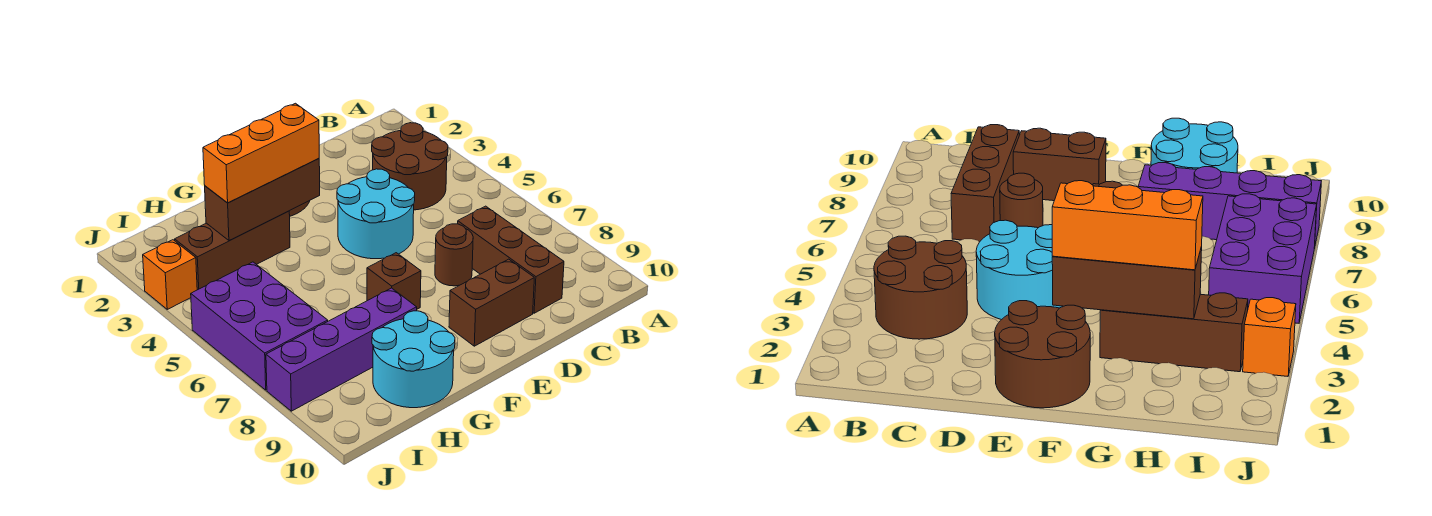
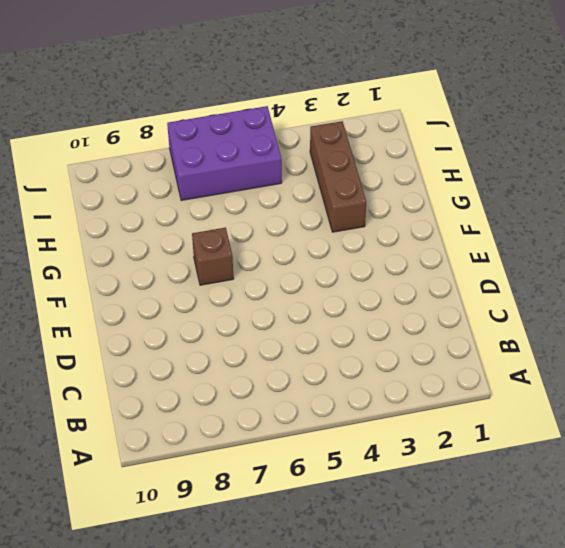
none -> brown round brick B3:C4 level 1
none -> brown brick C7:C9 level 1
none -> cyan round brick D4:E5 level 1

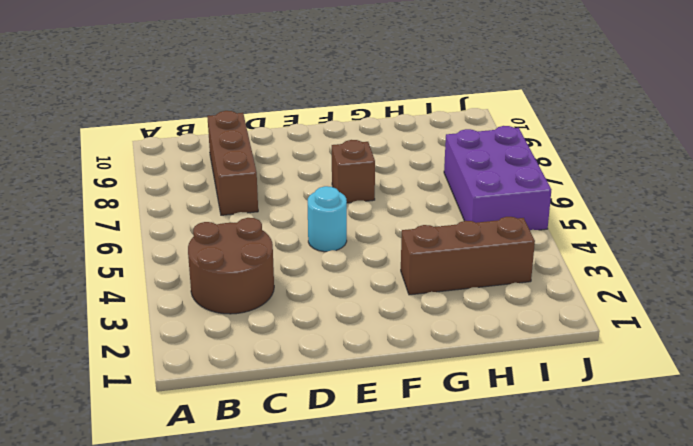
cyan round brick E5 level 1 -> cyan round brick D4:E5 level 1
none -> brown round brick D7 level 1
none -> brown brick D9:E9 level 1
none -> brown round brick E1:F2 level 1

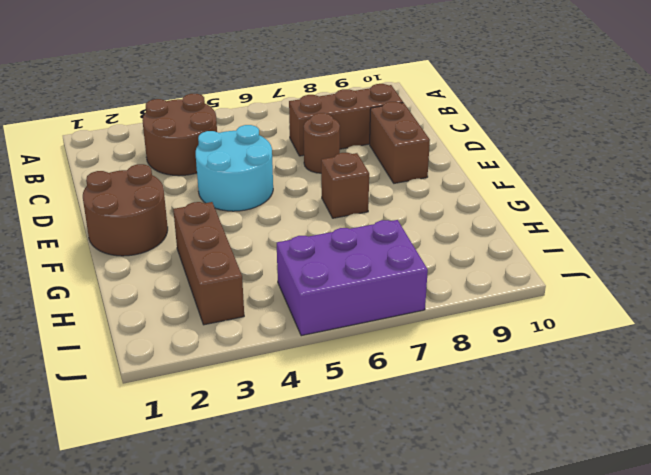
none -> purple brick G8:J8 level 1
none -> cyan round brick G9:H10 level 1
none -> orange brick J3 level 1

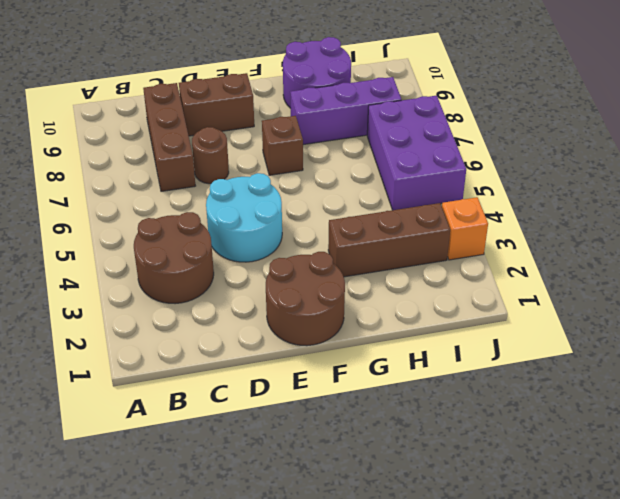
purple brick G8:I8 level 1 -> purple brick G8:J8 level 1
purple round brick G9:H10 level 1 -> cyan round brick G9:H10 level 1
none -> brown brick F3:H3 level 2
none -> orange brick F3:H3 level 3

